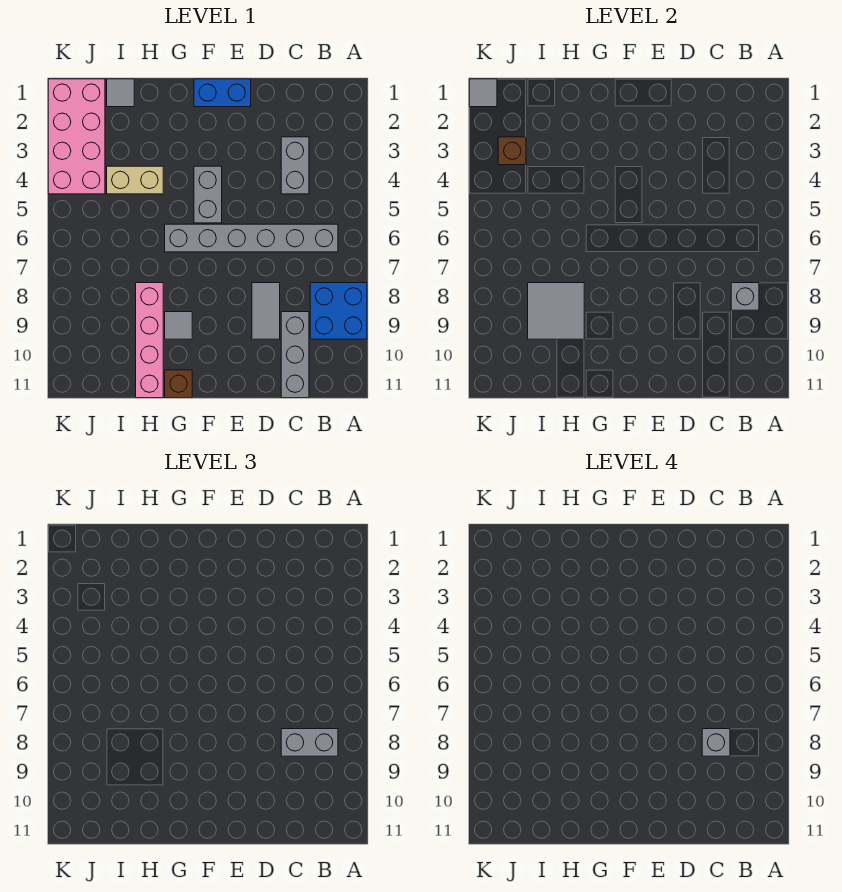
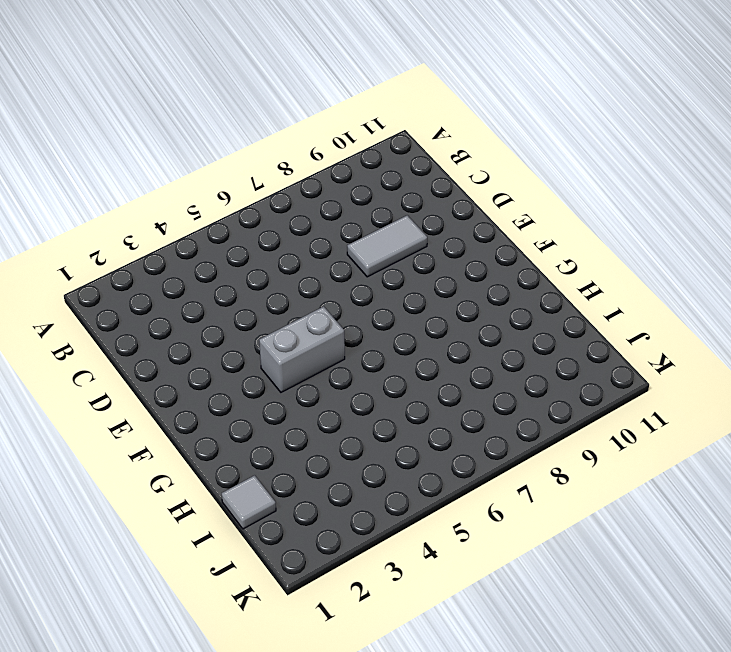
none -> blue brick A8:B9 level 1
none -> grey brick B6:G6 level 1
none -> grey brick C3:C4 level 1

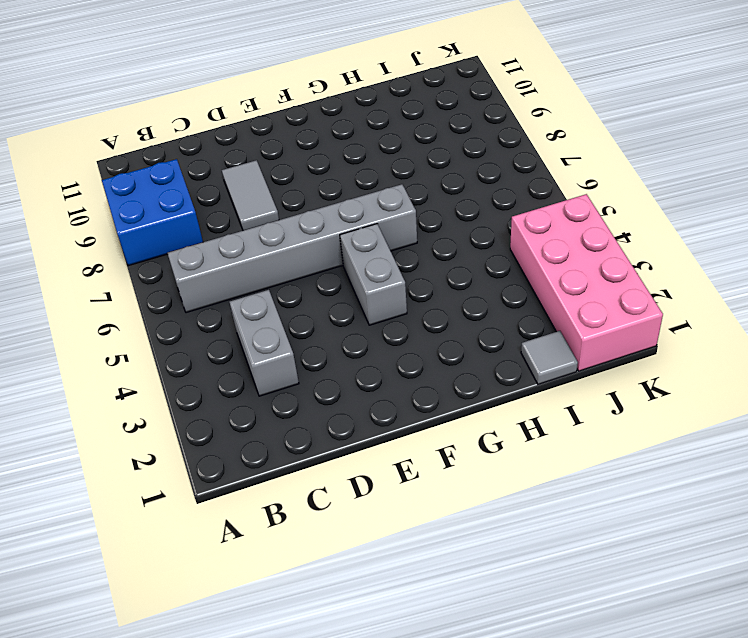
none -> grey brick C9:C11 level 1
none -> blue brick E1:F1 level 1
none -> grey tile G9 level 1

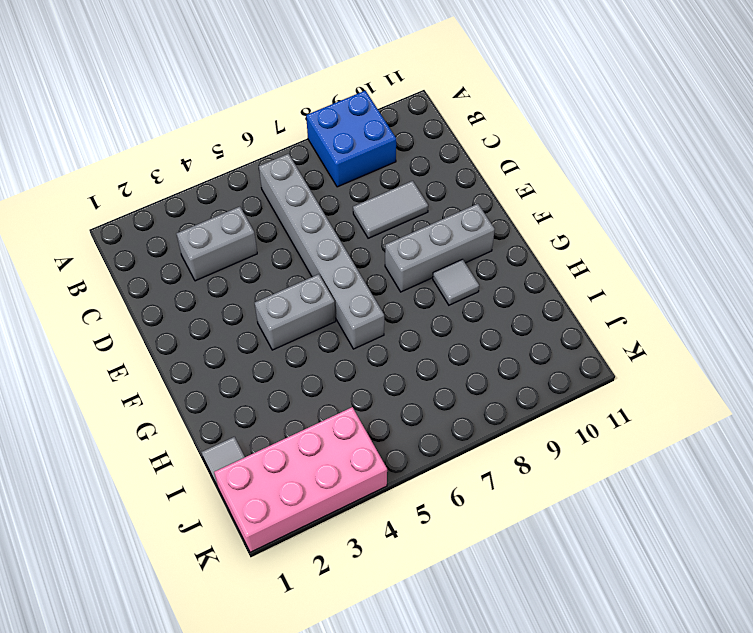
grey brick F8:F10 level 1 -> grey brick C9:C11 level 1
none -> blue brick E1:F1 level 1
none -> brown brick G11 level 1
none -> tan brick H4:I4 level 1

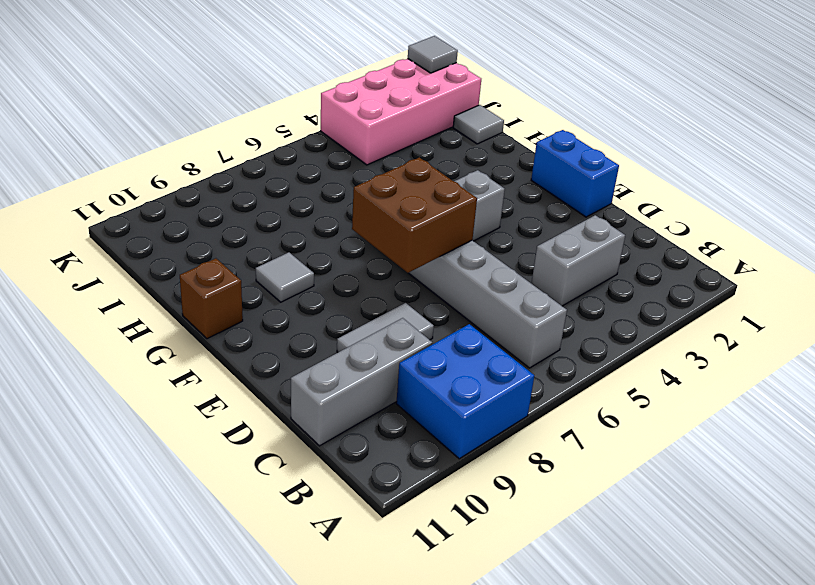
brown brick E6:F7 level 2 -> none
none -> tan brick H4:I4 level 1
none -> pink brick H8:H11 level 1
none -> grey brick B8 level 2

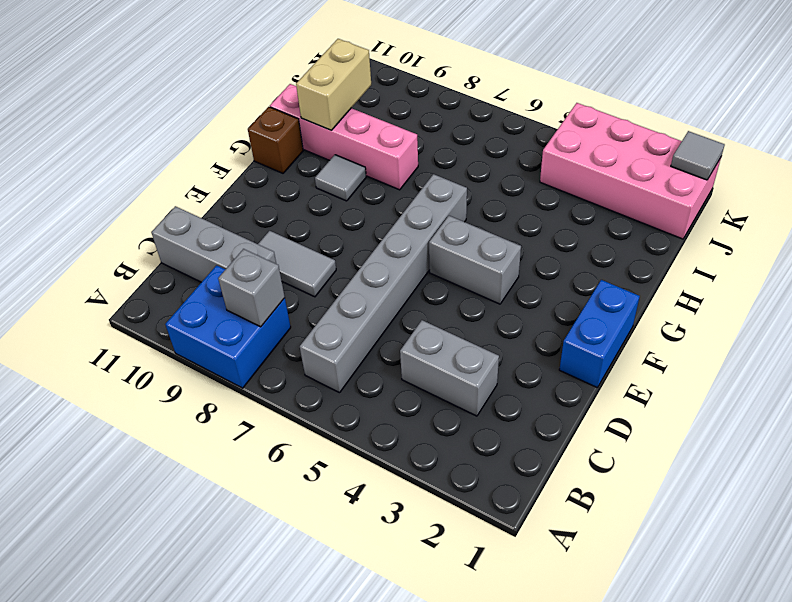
tan brick H10:I10 level 2 -> tan brick H4:I4 level 1
none -> grey tile I1 level 1
none -> grey tile H8:I9 level 2
none -> brown brick J3 level 2

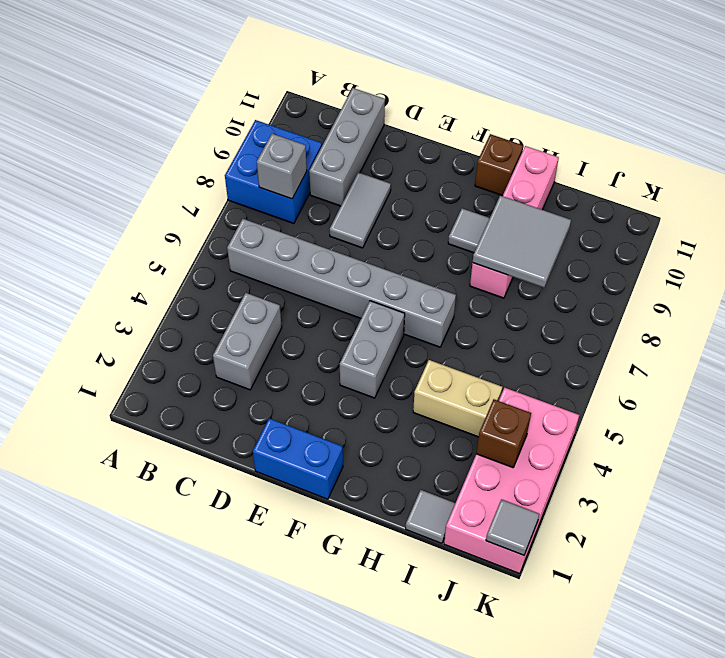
none -> grey brick B8:C8 level 3
none -> grey brick C8 level 4

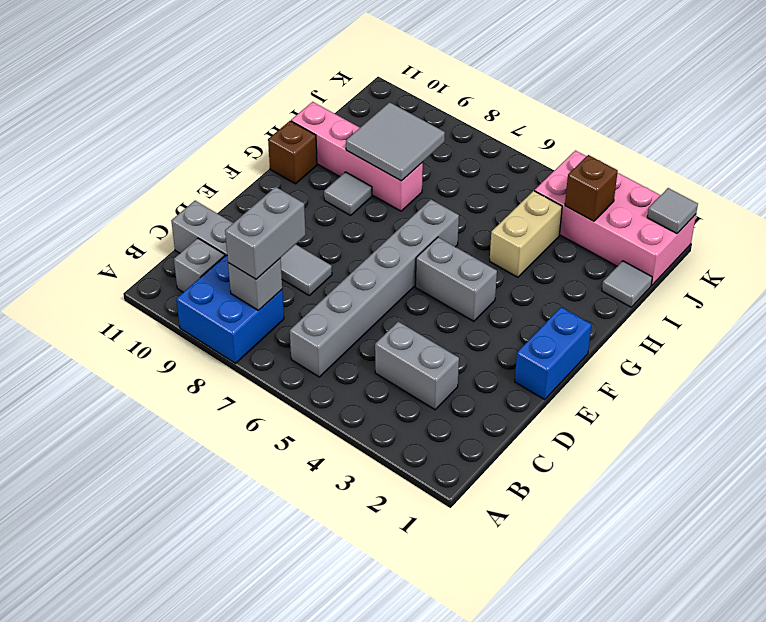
grey brick B10 level 1 -> grey brick C8 level 4

